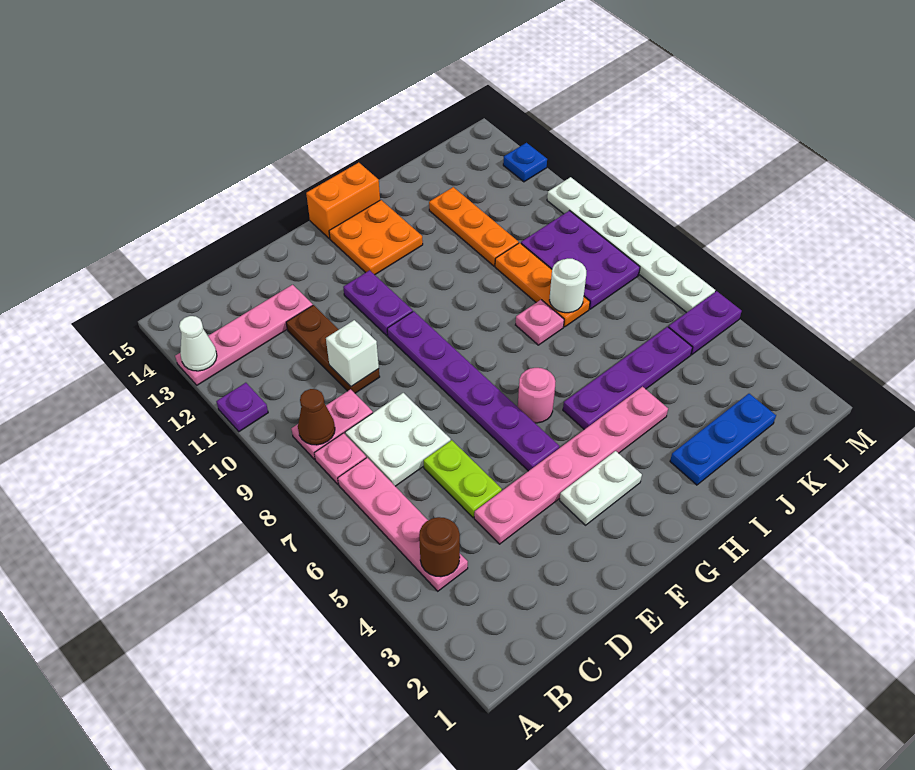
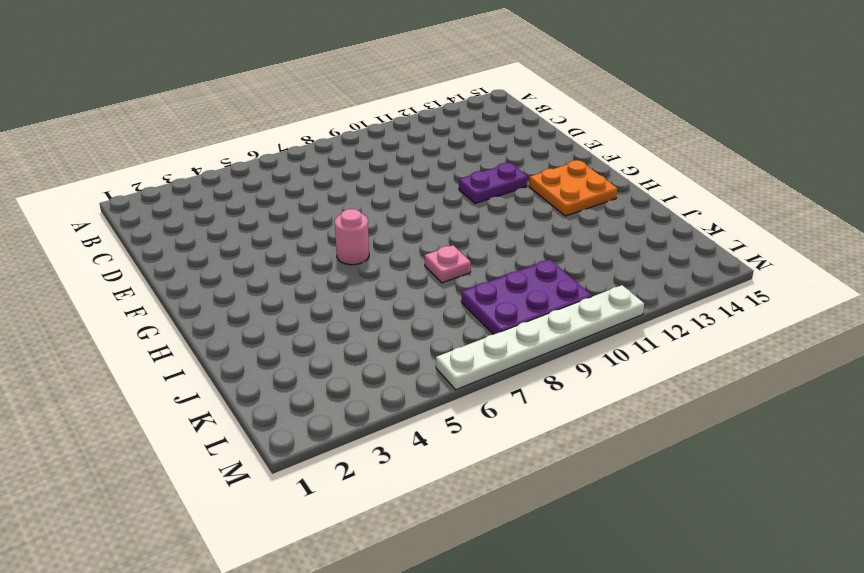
none -> purple plate A11 level 1
none -> pink plate A13:D13 level 1
none -> pink plate B4:B7 level 1

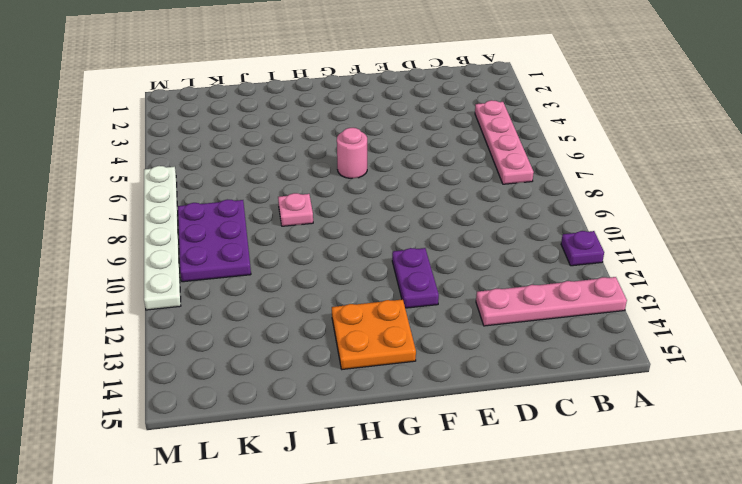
none -> pink plate B8 level 1
none -> pink plate B9:C9 level 1
none -> white plate C7:D8 level 1

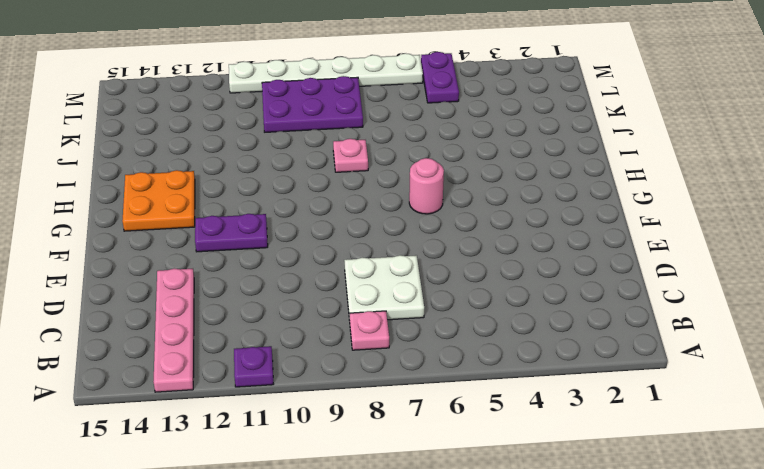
none -> pink plate B4:B7 level 1
none -> pink plate B9:C9 level 1
none -> pink plate D4:I4 level 1

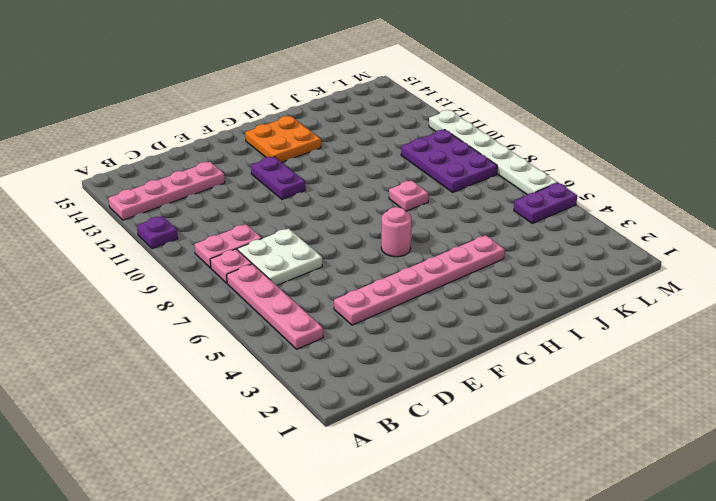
none -> lime plate D5:D6 level 1
none -> brown plate D10:D12 level 1
none -> white plate F3:G3 level 1

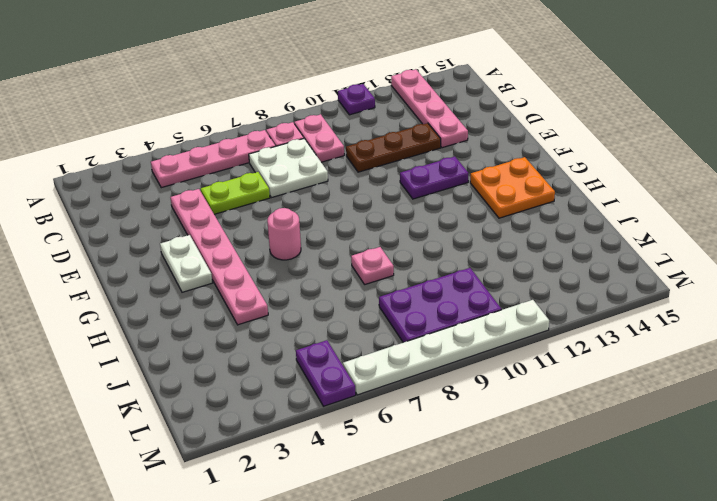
none -> purple plate F5:F10 level 1
none -> orange brick G15:H15 level 1
none -> purple plate H5:K5 level 1

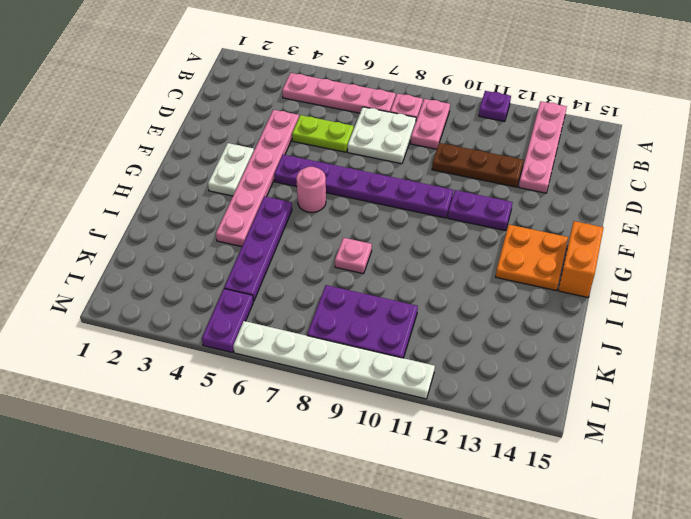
none -> blue plate I2:K2 level 1
none -> orange plate J8:J10 level 1
none -> orange plate J11:J13 level 1

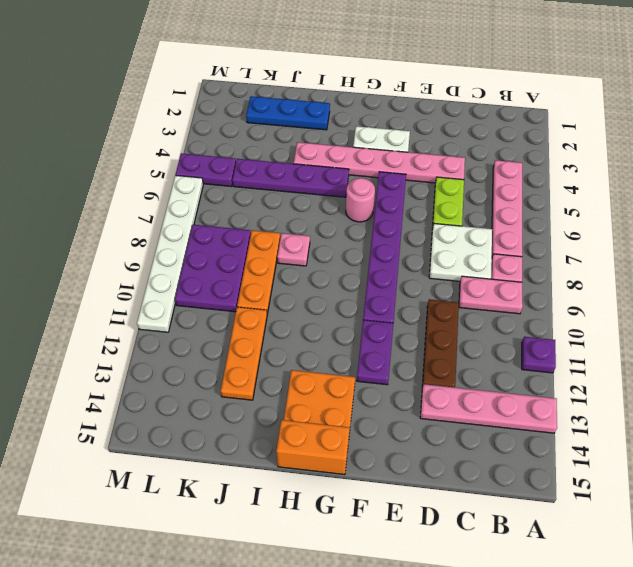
none -> blue plate M13 level 1
none -> white cone A13 level 2
none -> brown round brick B4 level 2

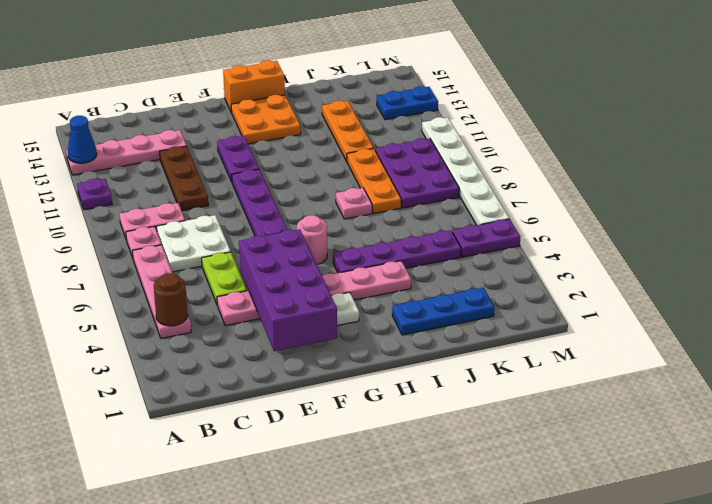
blue cone A13 level 2 -> white cone A13 level 2
purple brick E2:F5 level 2 -> none
blue plate L13:M13 level 1 -> blue plate M13 level 1
none -> brown cone B9 level 2
none -> white brick D10 level 2
none -> white round brick J8 level 2

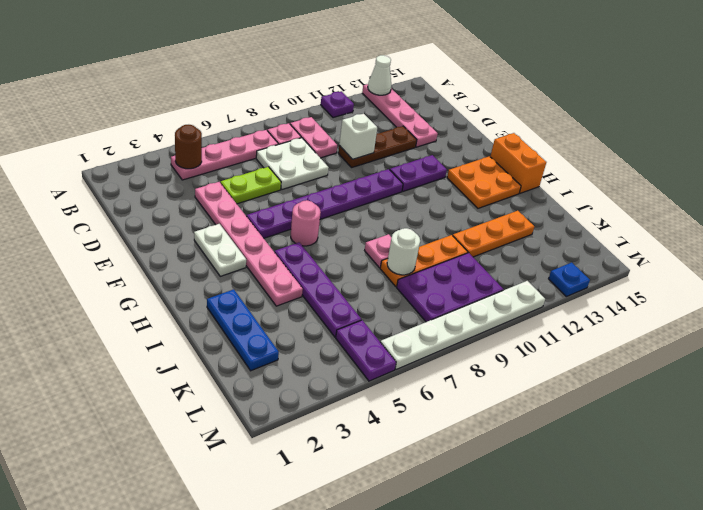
none -> brown cone B9 level 2

